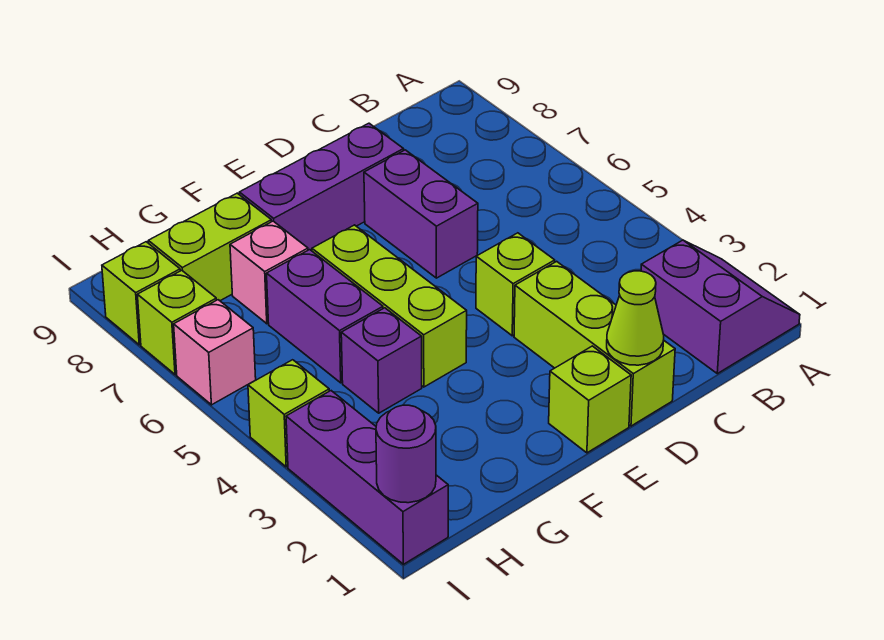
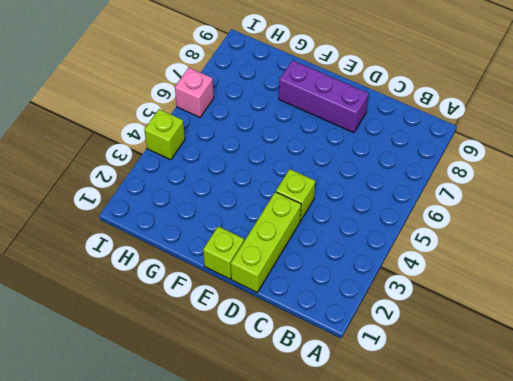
none -> purple slope A1:B2 level 1 top B
none -> purple brick D6:D7 level 1
none -> lime brick F4:F6 level 1

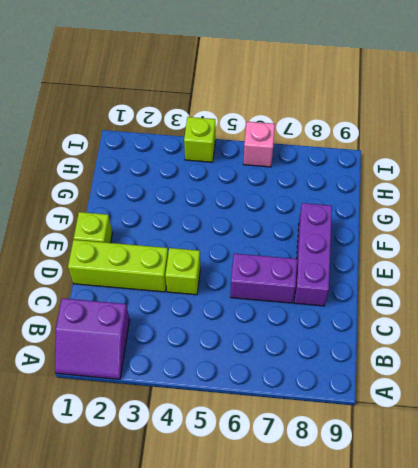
none -> lime brick F4:F6 level 1
none -> purple brick G4 level 1
none -> purple brick G5:G6 level 1

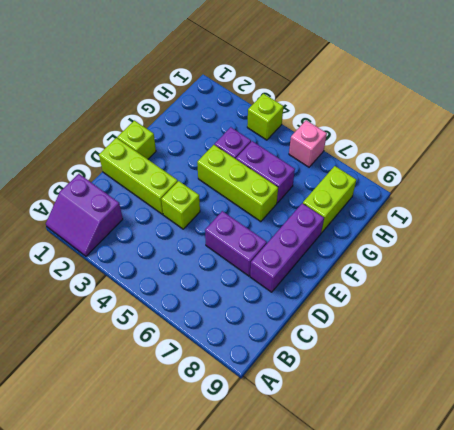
none -> pink brick G7 level 1
none -> purple brick I1:I3 level 1
none -> lime brick I7 level 1

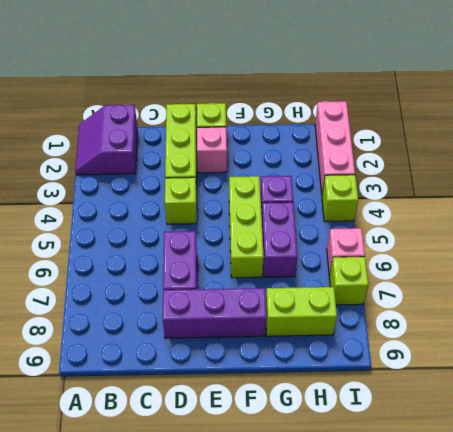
pink brick E2 level 1 -> pink brick G7 level 1
pink brick I1:I3 level 1 -> purple brick I1:I3 level 1
none -> lime brick I8 level 1
none -> lime cone D1 level 2
none -> purple round brick I1 level 2

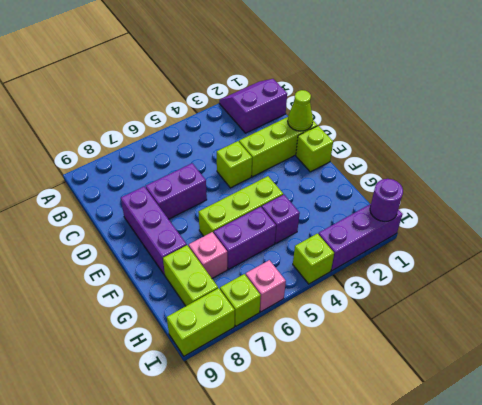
lime brick I8:I9 level 1 -> lime brick I8 level 1

